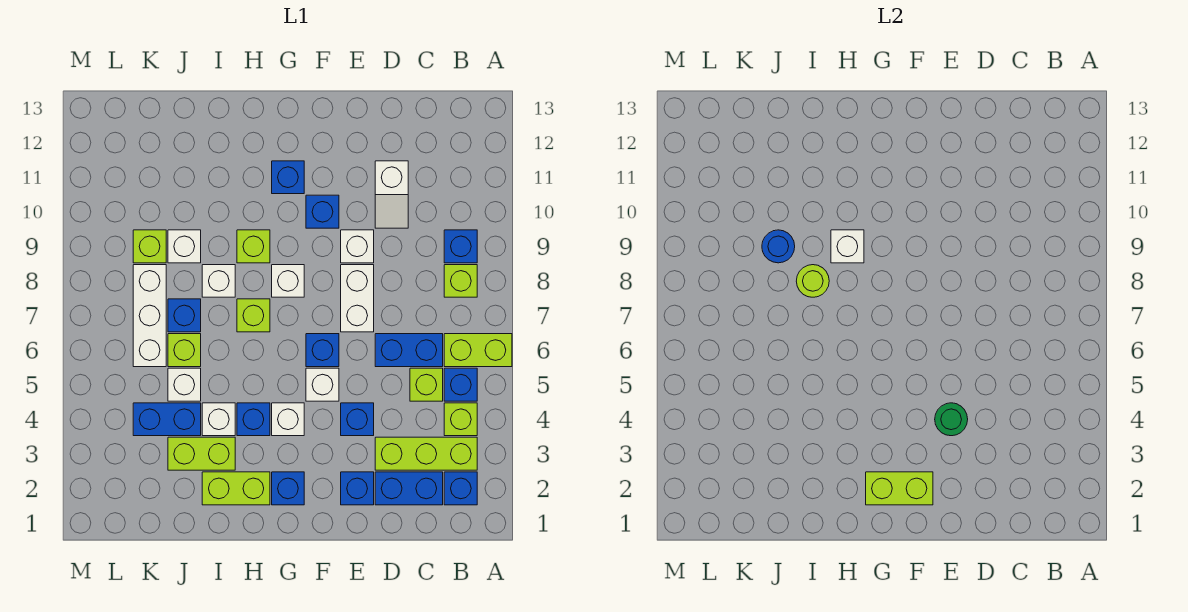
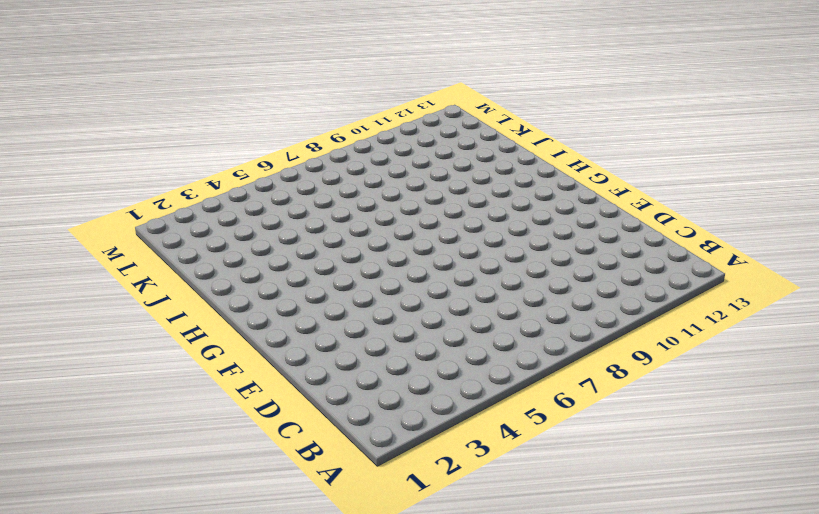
none -> lime brick A6:B6 level 1
none -> blue brick B2 level 1
none -> lime brick B3:D3 level 1
none -> lime brick B4 level 1

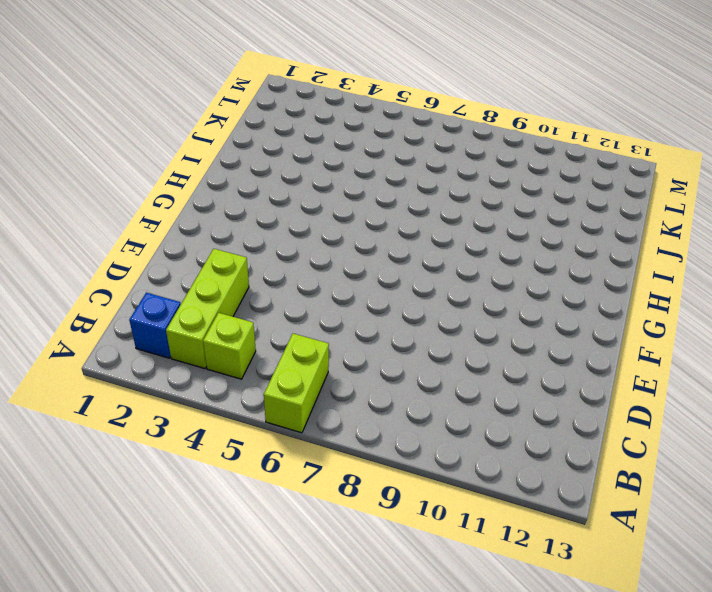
none -> blue brick B5 level 1
none -> lime brick B8 level 1
none -> blue brick B9 level 1
none -> blue brick C2:D2 level 1

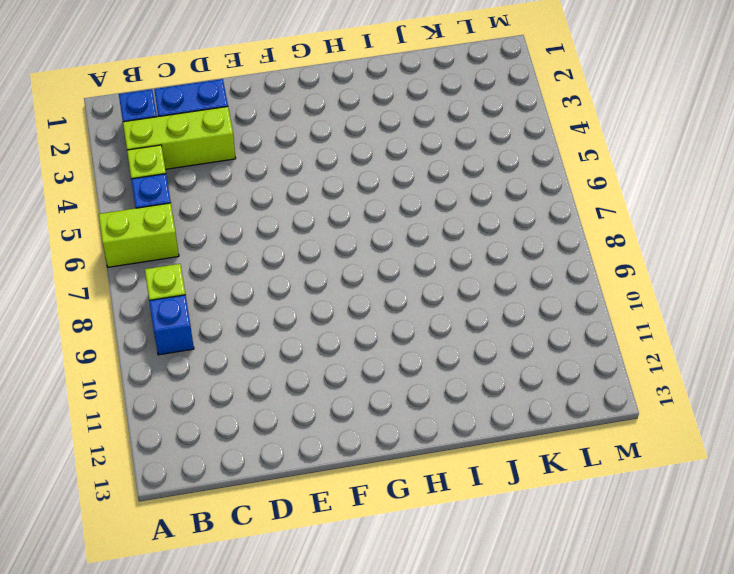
none -> lime brick C5 level 1
none -> blue brick C6:D6 level 1
none -> white slope D10:D11 level 1 top 11
none -> blue brick E2 level 1

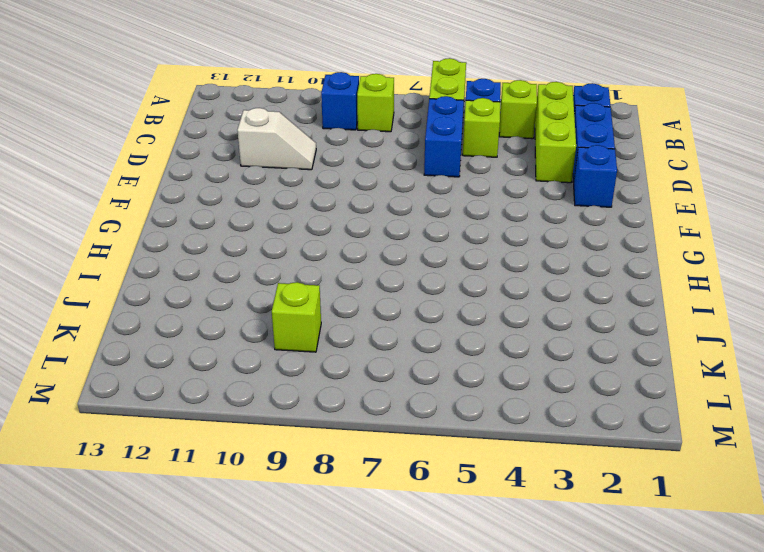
none -> blue brick E4 level 1
none -> white brick E7:E8 level 1
none -> white brick E9 level 1
none -> white brick F5 level 1

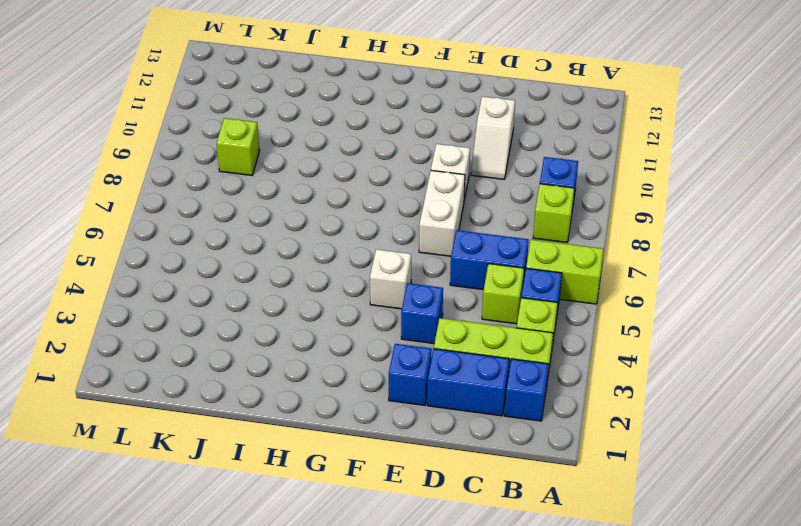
none -> blue brick F6 level 1
none -> blue brick F10 level 1
none -> blue brick G2 level 1
none -> white brick G4 level 1

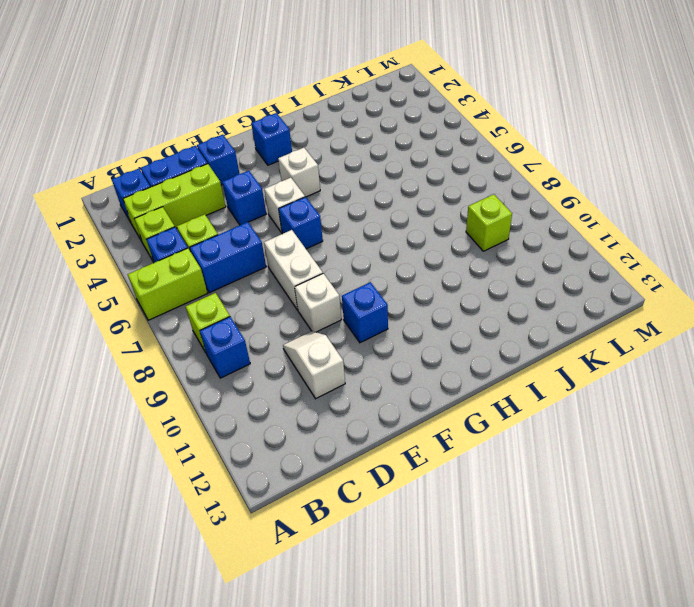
none -> white brick G8 level 1
none -> blue brick G11 level 1
none -> lime brick H2:I2 level 1
none -> blue brick H4 level 1

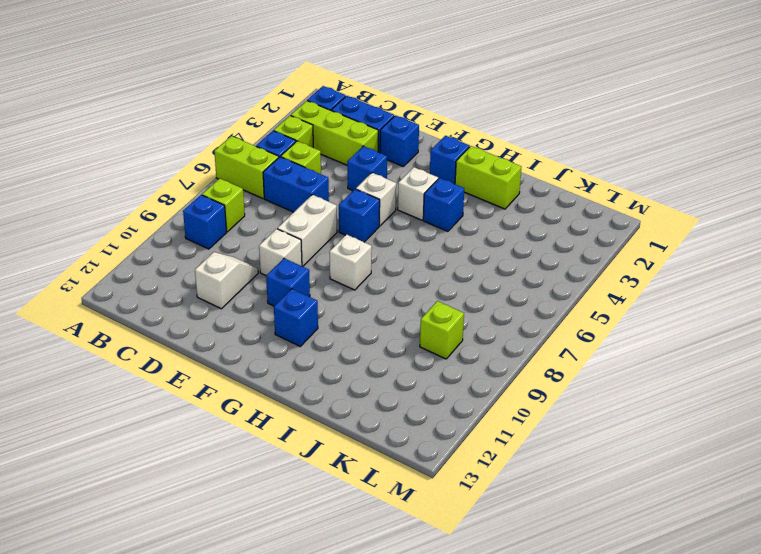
none -> lime brick H7 level 1
none -> lime brick H9 level 1
none -> lime brick I3:J3 level 1
none -> white brick I4 level 1

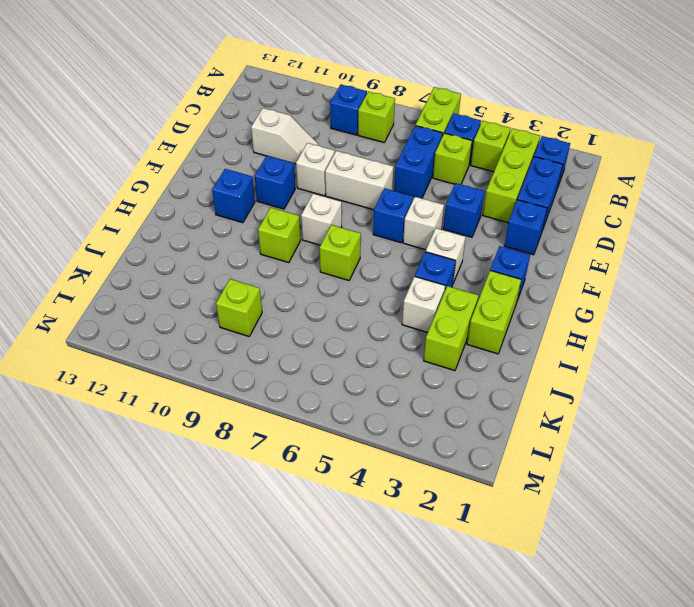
none -> white brick I8 level 1
none -> blue brick J4:K4 level 1
none -> white brick J5 level 1
none -> lime brick J6 level 1

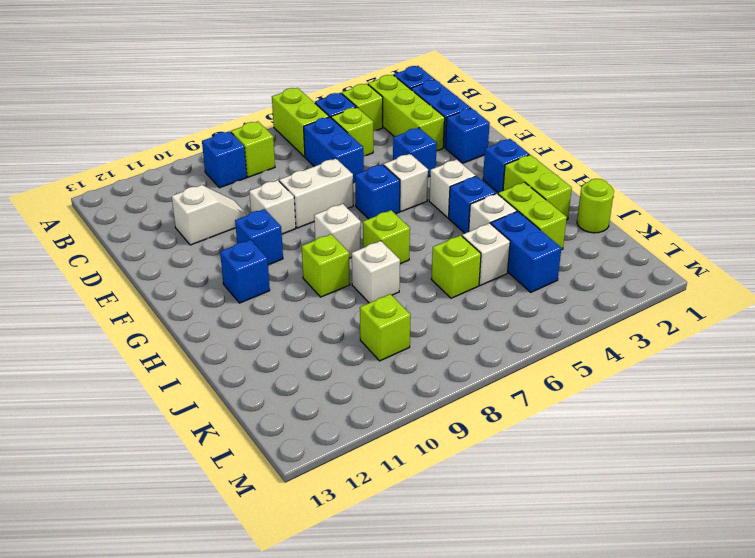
lime round brick J1 level 1 -> lime round brick I8 level 2
none -> blue brick J7 level 1
none -> white brick J9 level 1
none -> white brick K6:K8 level 1
none -> green round brick E4 level 2

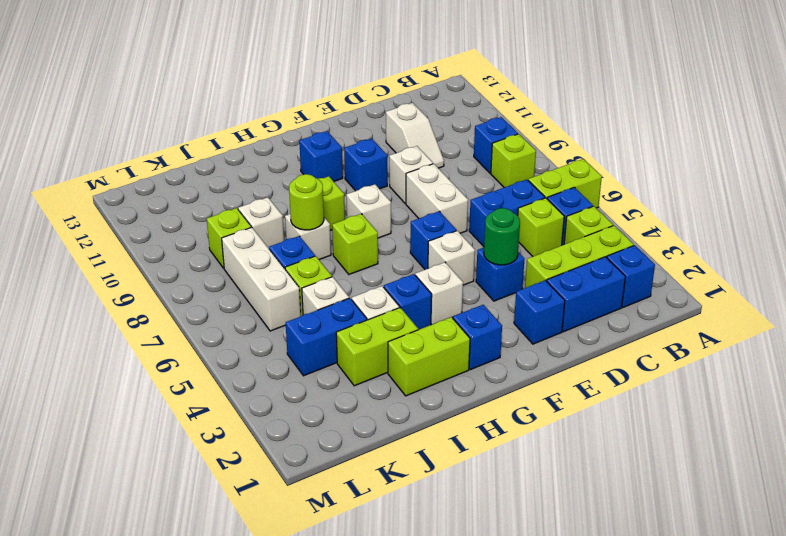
none -> lime brick F2:G2 level 2
none -> white brick H9 level 2
none -> blue round brick J9 level 2

